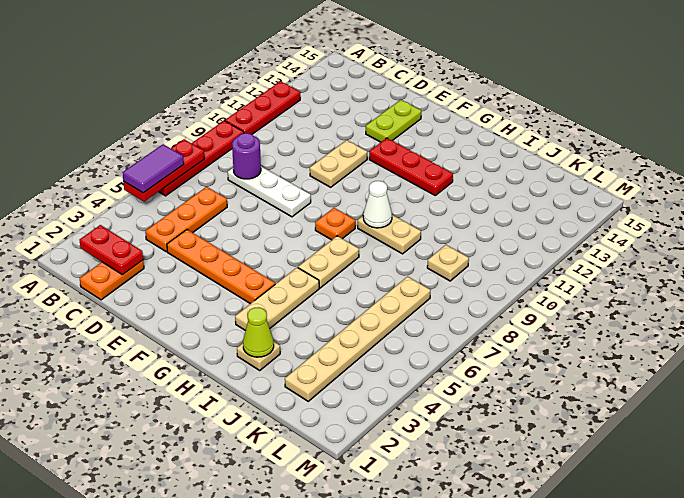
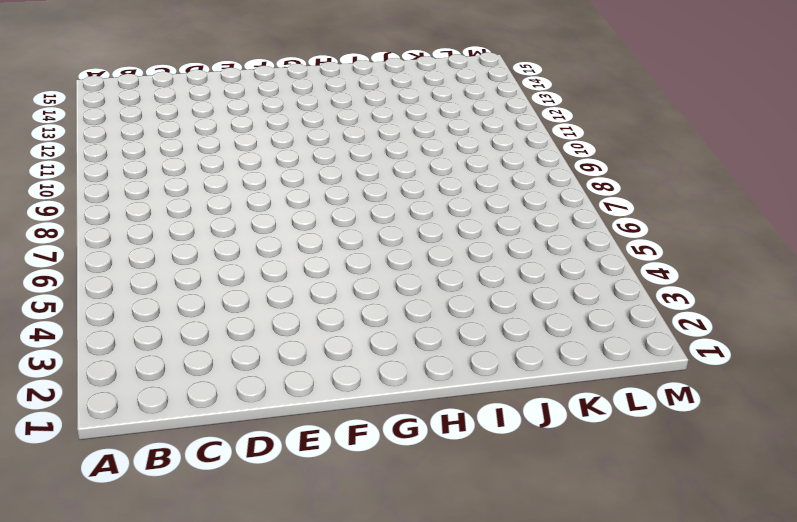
none -> red plate A6:A9 level 1
none -> red plate A10:A12 level 1
none -> orange plate C1:C2 level 1

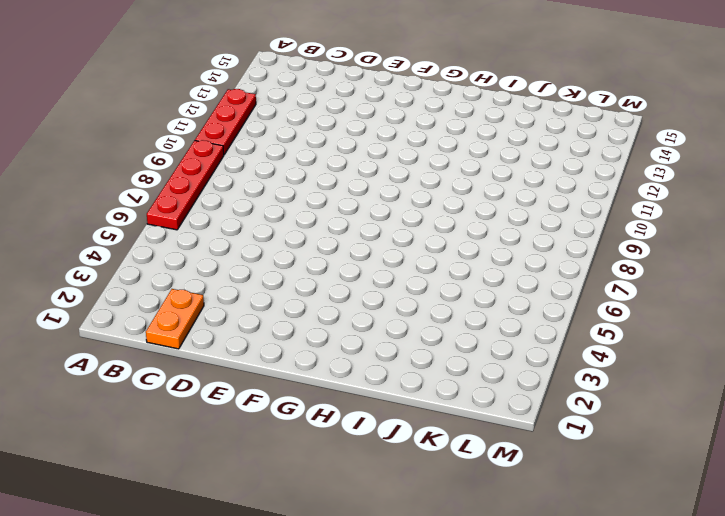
none -> orange plate C4:C6 level 1
none -> white plate C8:E8 level 1
none -> orange plate D4:G4 level 1

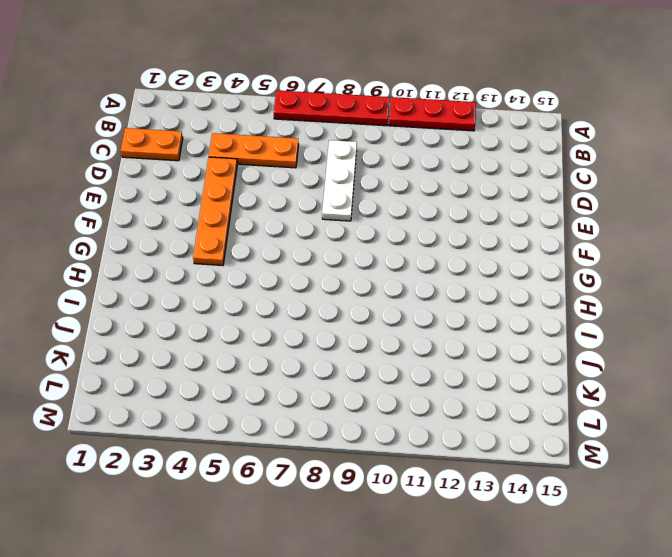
none -> tan plate E10:E11 level 1
none -> lime plate E13:E14 level 1
none -> red plate F12:H12 level 1

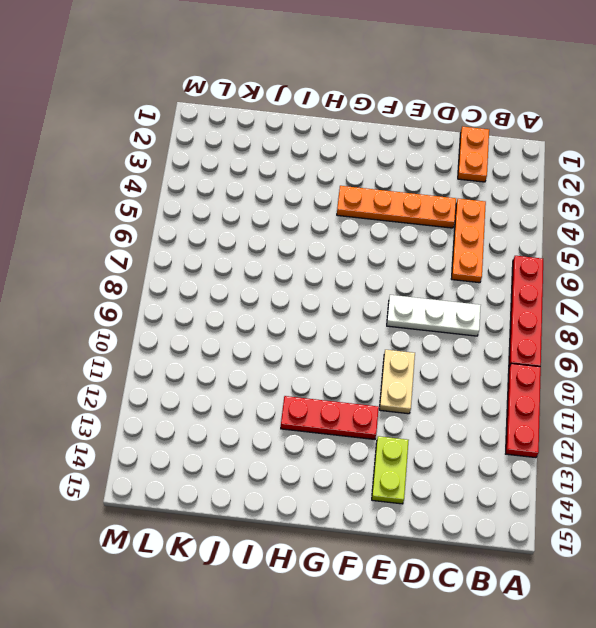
none -> orange plate G8 level 1
none -> tan plate H3:H5 level 1
none -> tan plate H6:H7 level 1

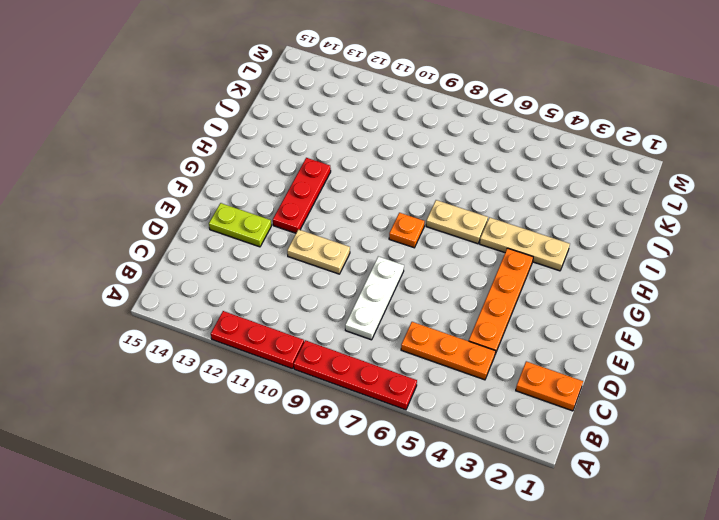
none -> tan plate H9:I9 level 1
none -> tan plate I2 level 1
none -> tan plate K2:K7 level 1

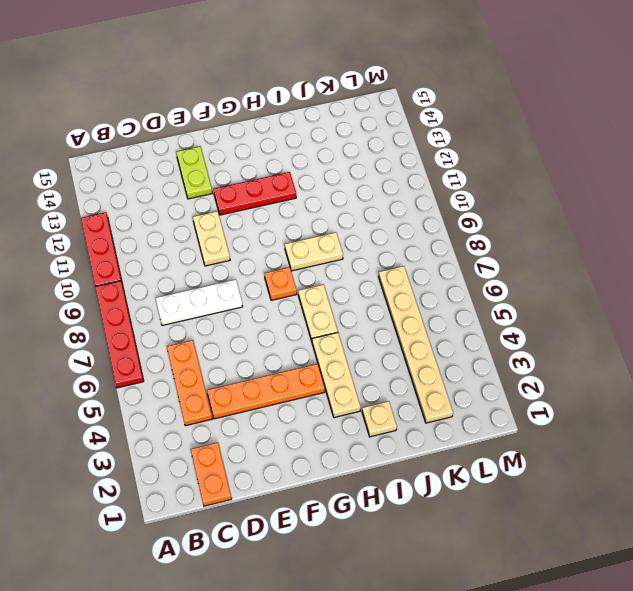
none -> tan plate K9 level 1
none -> red plate A5:A7 level 2
none -> red plate B2:C2 level 2

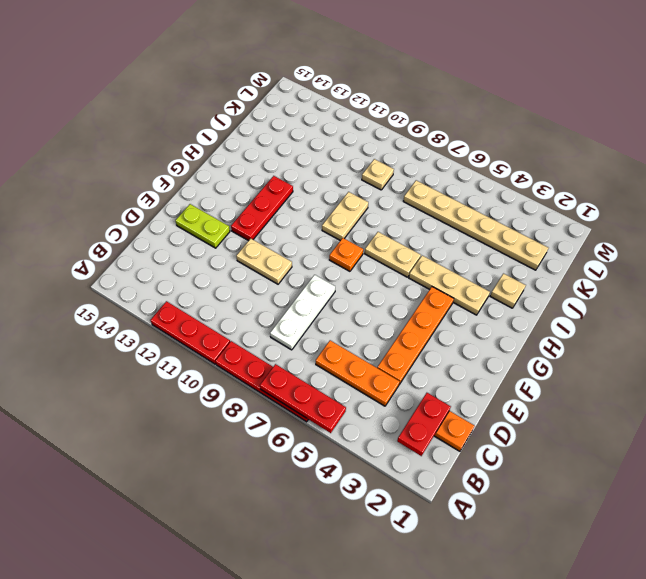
none -> purple round brick C8 level 2
none -> white cone H9 level 2
none -> lime cone I2 level 2

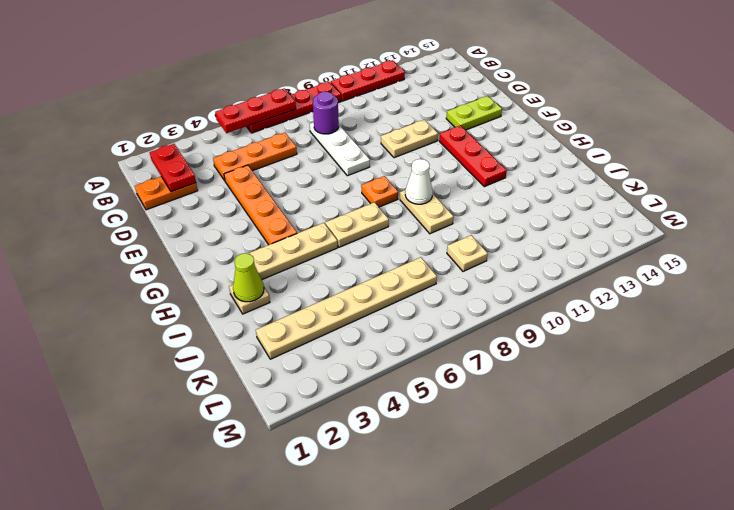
none -> purple tile A5:A6 level 3

